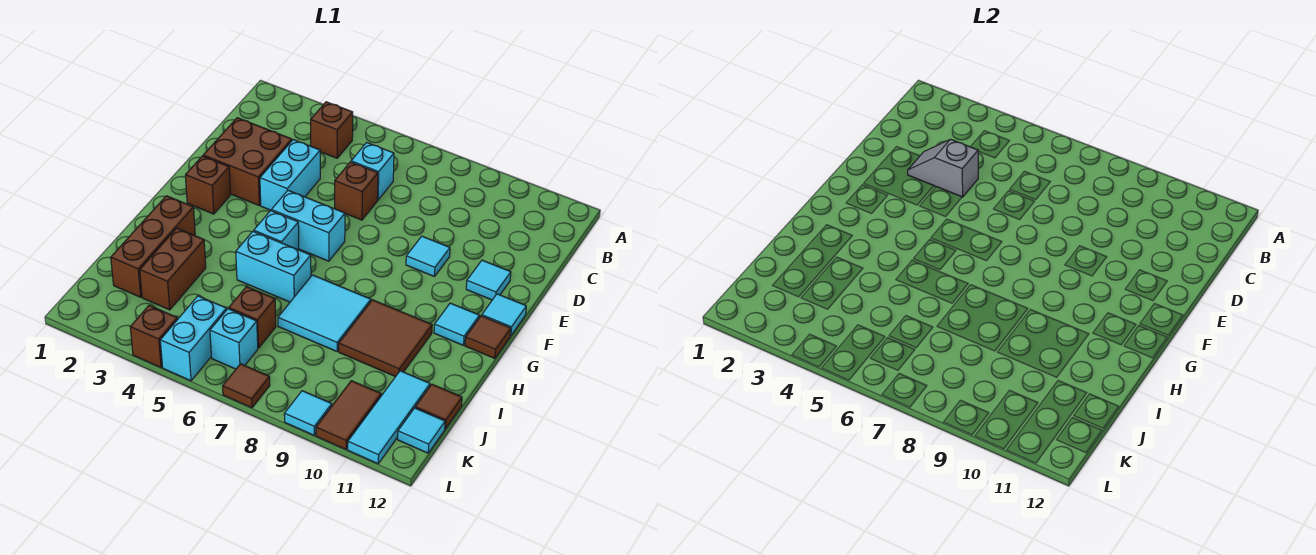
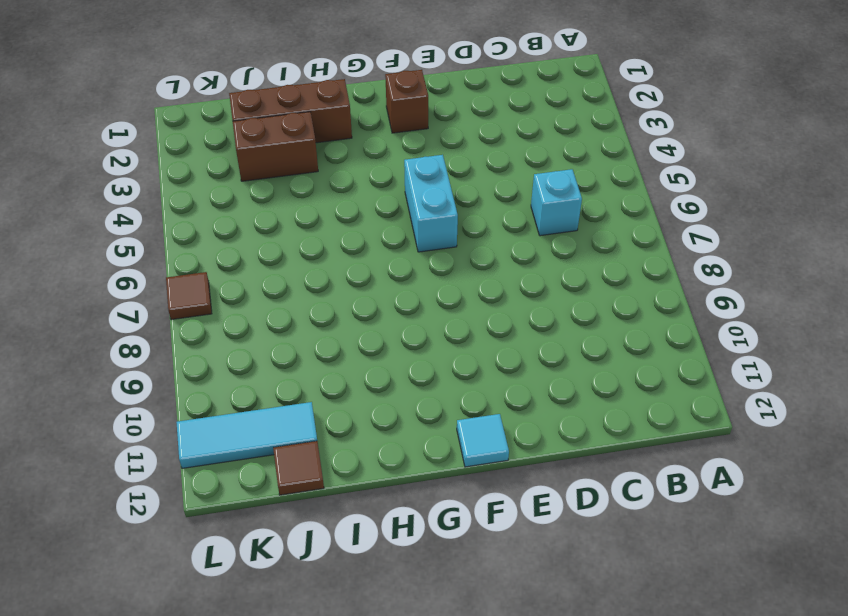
none -> brown brick B4 level 1
none -> brown brick D2:E3 level 1
none -> cyan brick D4:E4 level 1

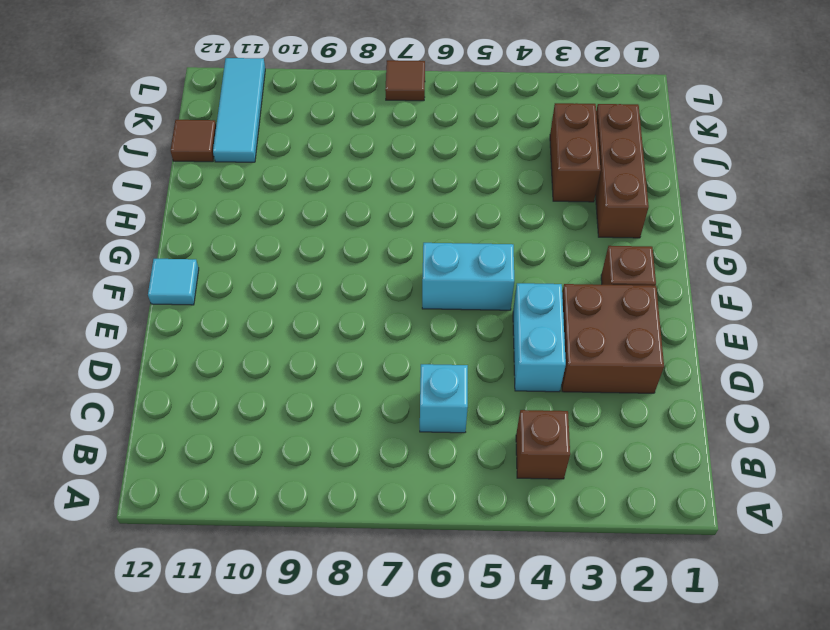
none -> brown brick D6 level 1
none -> cyan tile E9 level 1
none -> cyan tile E11 level 1

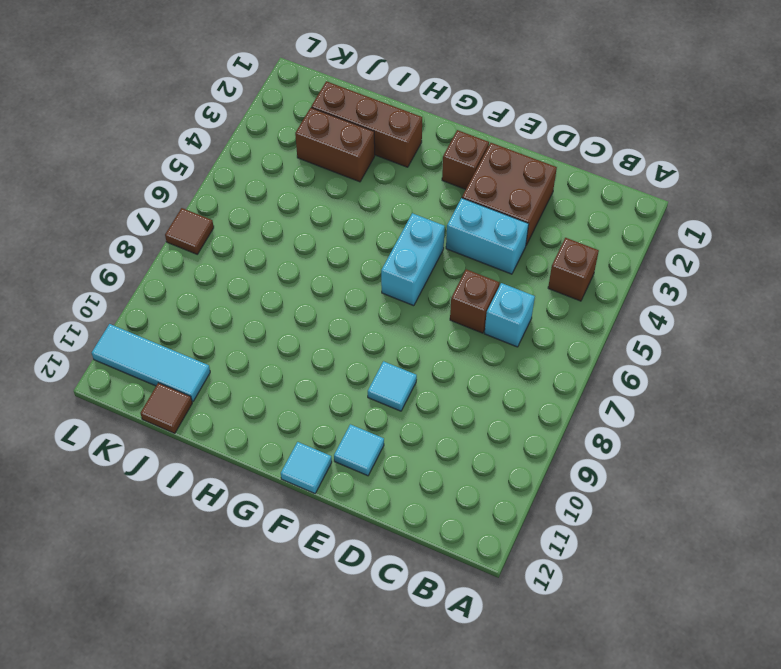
none -> cyan brick G5 level 1
none -> cyan tile G11 level 1
none -> brown tile G12 level 1

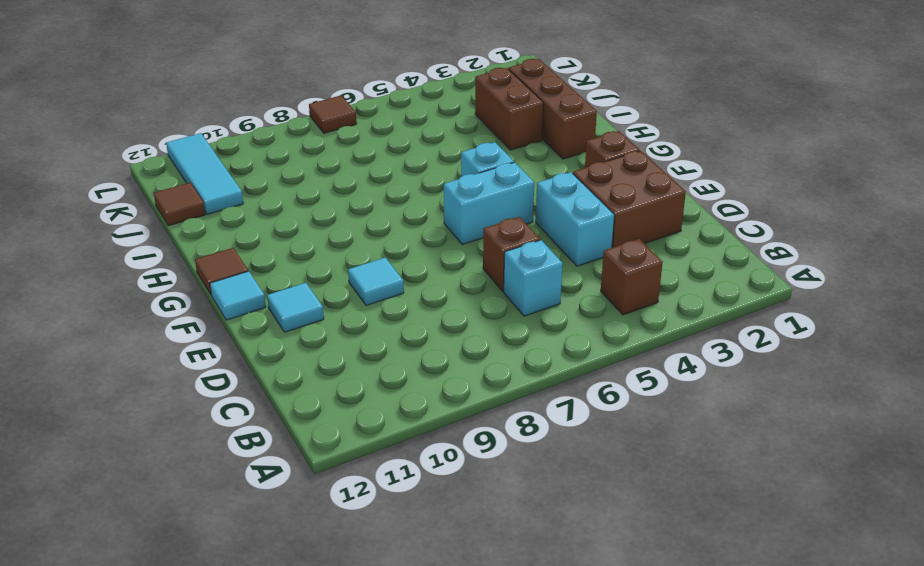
none -> cyan tile G11 level 1
none -> cyan brick H5:H6 level 1
none -> cyan tile H7:I8 level 1

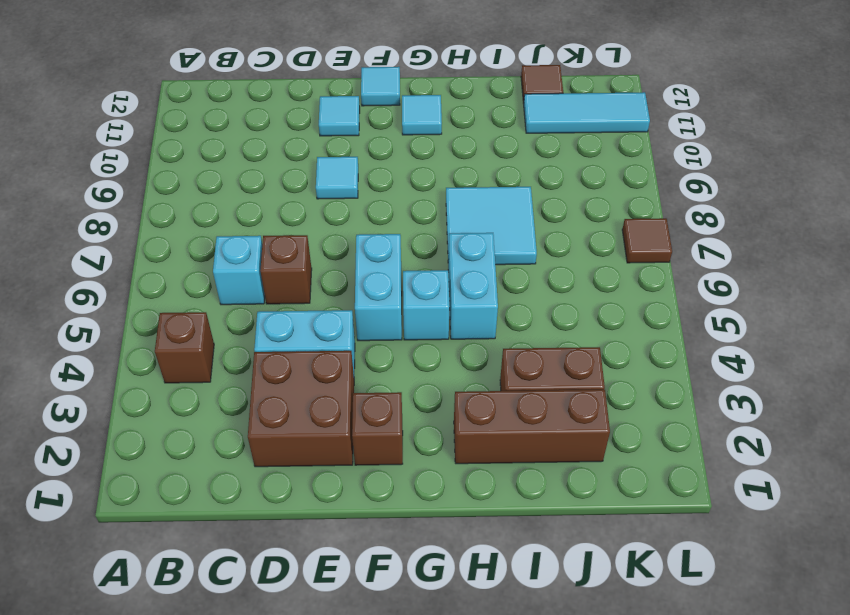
none -> brown tile G12 level 1
none -> brown tile H9:I10 level 1
none -> brown brick J6 level 1

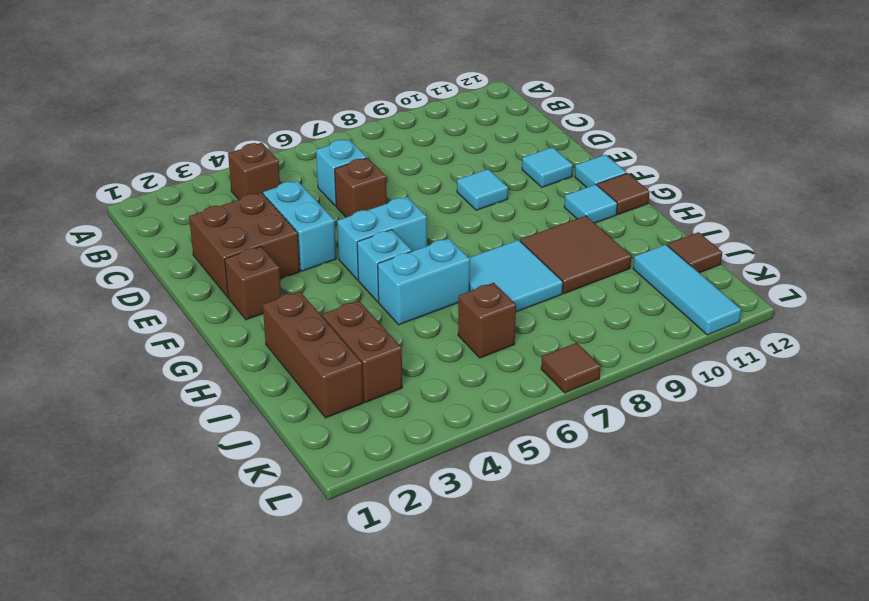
none -> cyan brick K5:L5 level 1
none -> cyan brick K6 level 1
none -> brown tile K10:L10 level 1

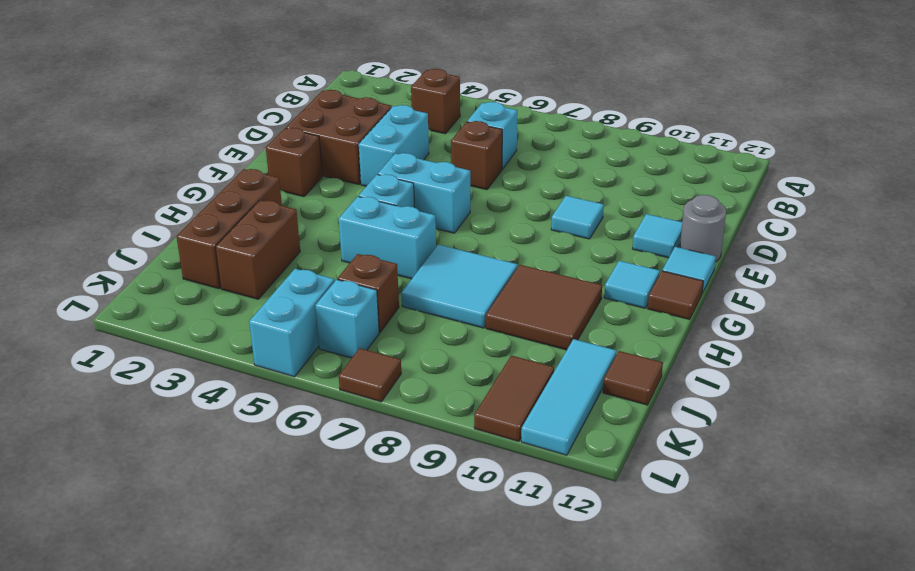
grey round brick E12 level 1 -> none
none -> cyan tile K12 level 1
none -> brown brick L4 level 1
none -> cyan tile L9 level 1

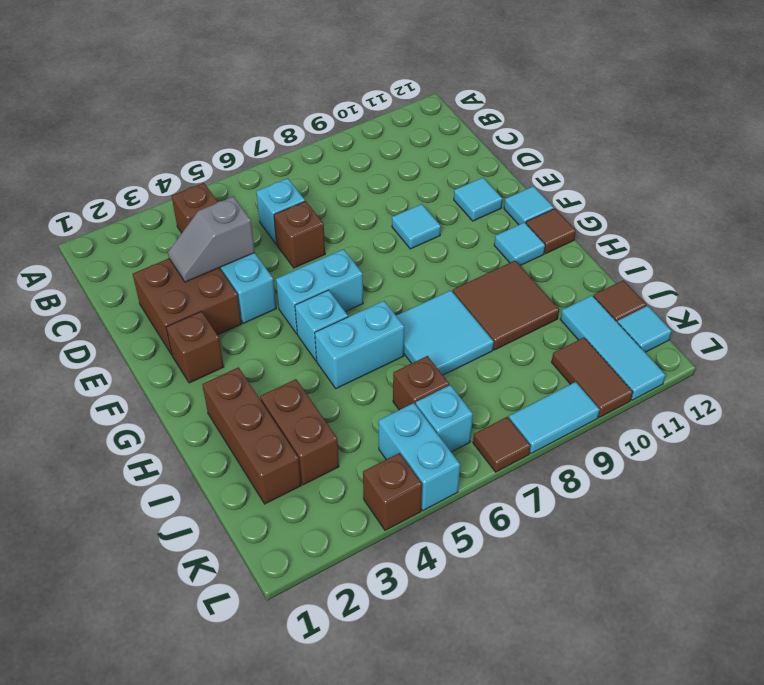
cyan tile L8:L9 level 1 -> cyan tile L9 level 1

